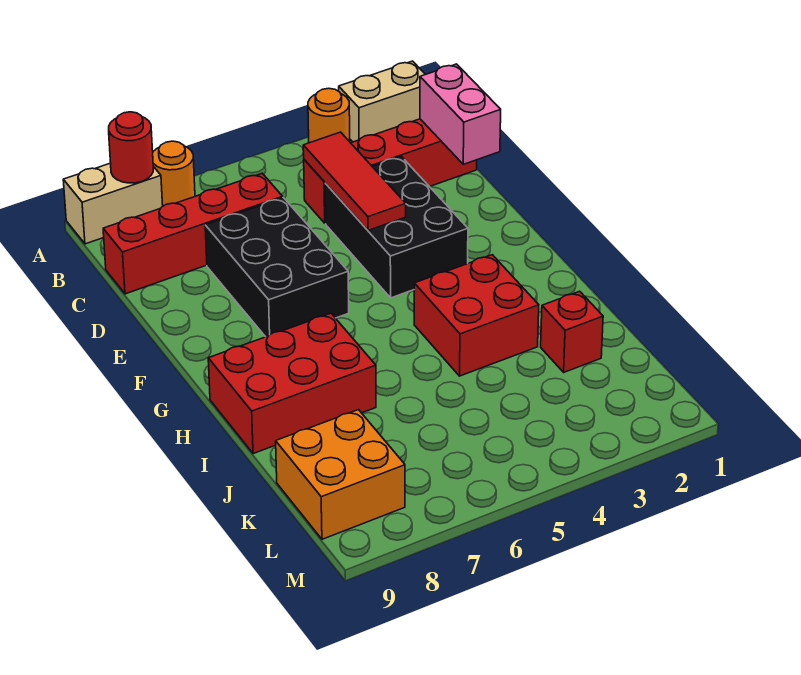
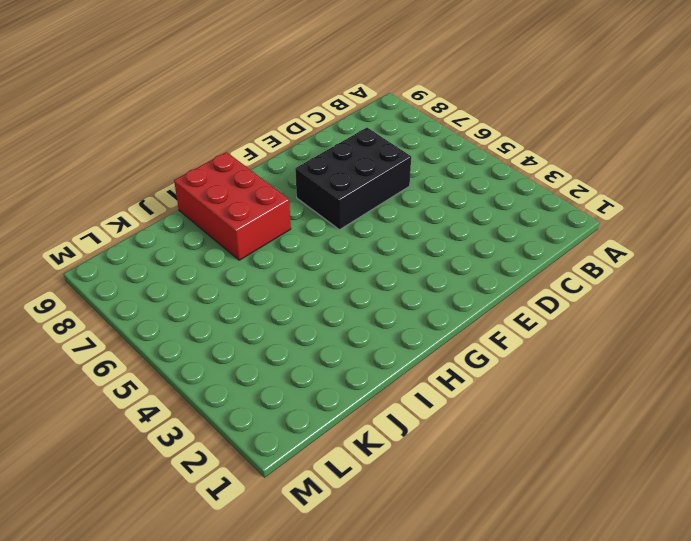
none -> tan brick A1:A2 level 1
none -> orange round brick A3 level 1
none -> orange round brick A7 level 1

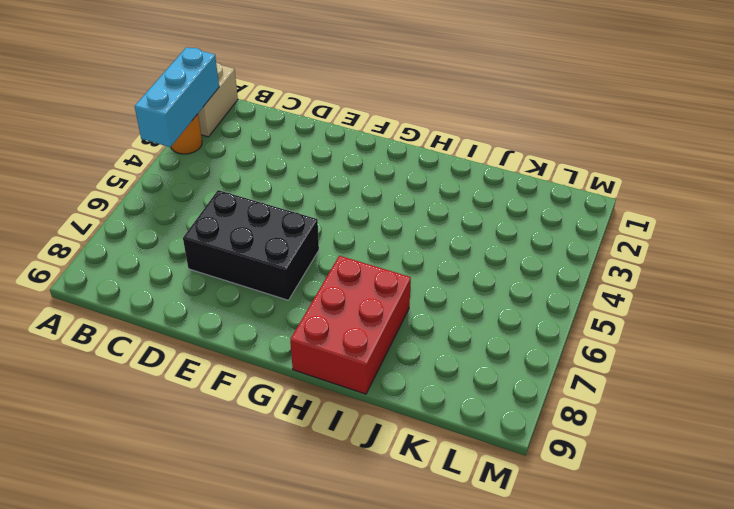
cyan brick A2:A4 level 2 -> none
none -> orange round brick A7 level 1
none -> tan brick A8:A9 level 1
none -> red brick C1:C4 level 1

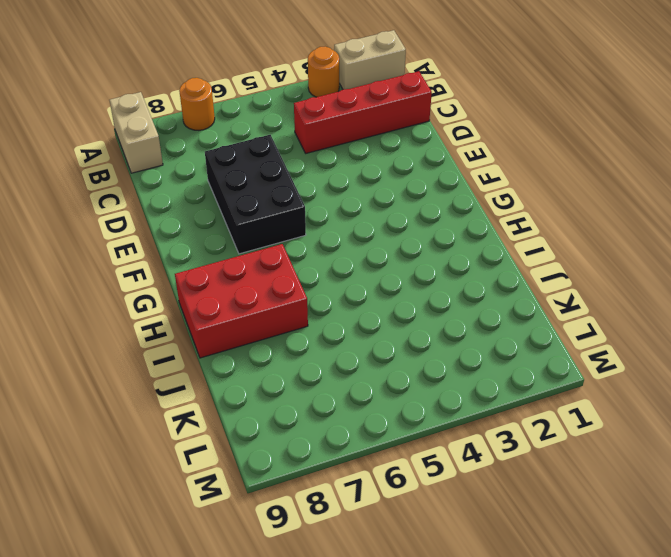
tan brick A9:B9 level 1 -> tan brick A8:A9 level 1
none -> red brick C6:C9 level 1
none -> black brick D3:F4 level 1
none -> red brick H3:I4 level 1

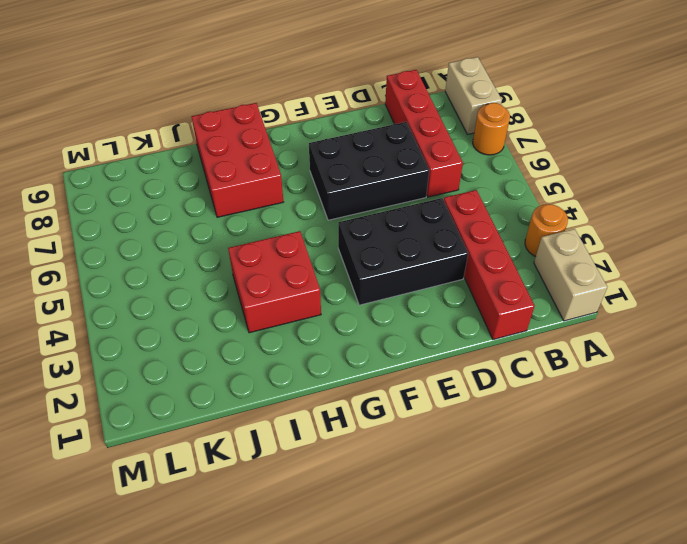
none -> red brick J2 level 1
none -> orange brick K8:L9 level 1
none -> red round brick A8 level 2

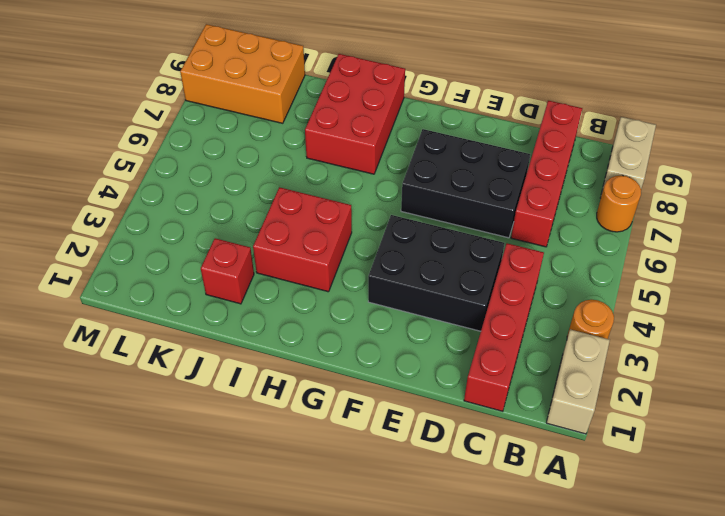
orange brick K8:M9 level 1 -> orange brick K8:L9 level 1
none -> red round brick A8 level 2
none -> pink brick C1:D1 level 2
none -> red tile C4:E4 level 2

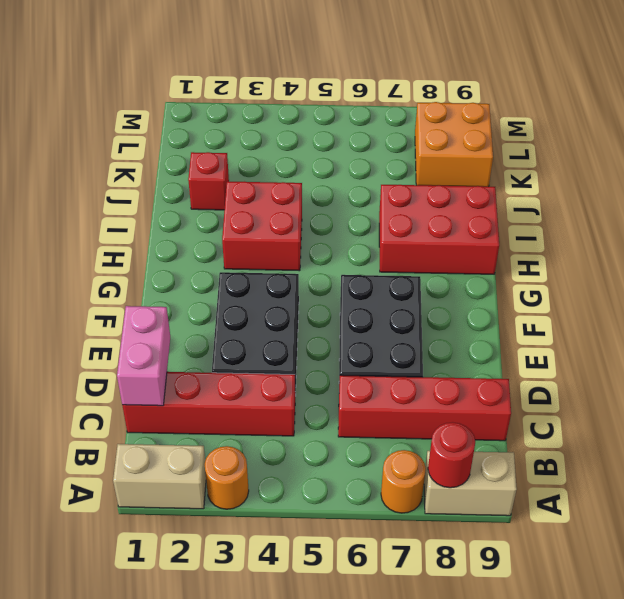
none -> red tile C4:E4 level 2

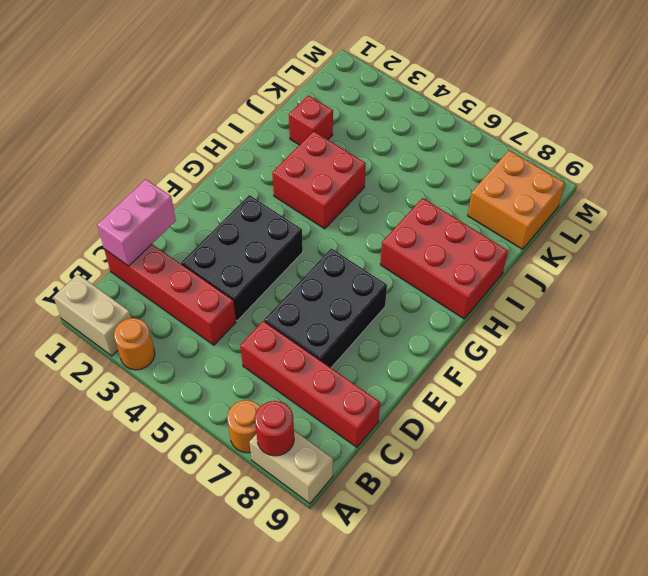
none -> red tile C4:E4 level 2

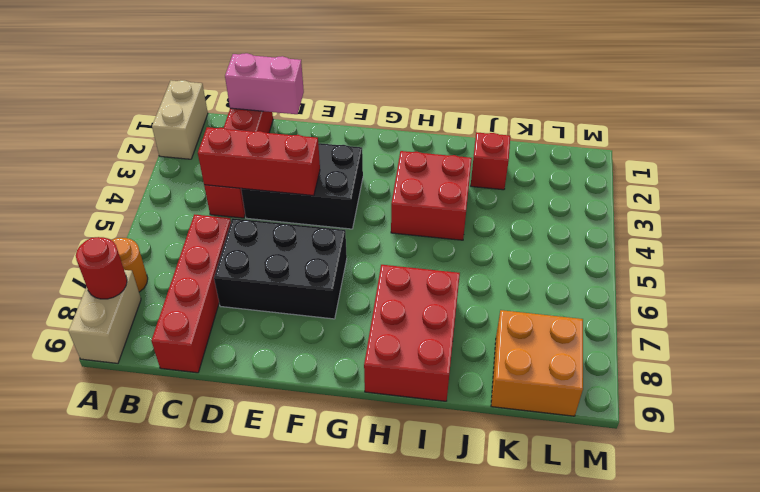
red brick C4:E4 level 2 -> red tile C4:E4 level 2
none -> orange round brick A3 level 1

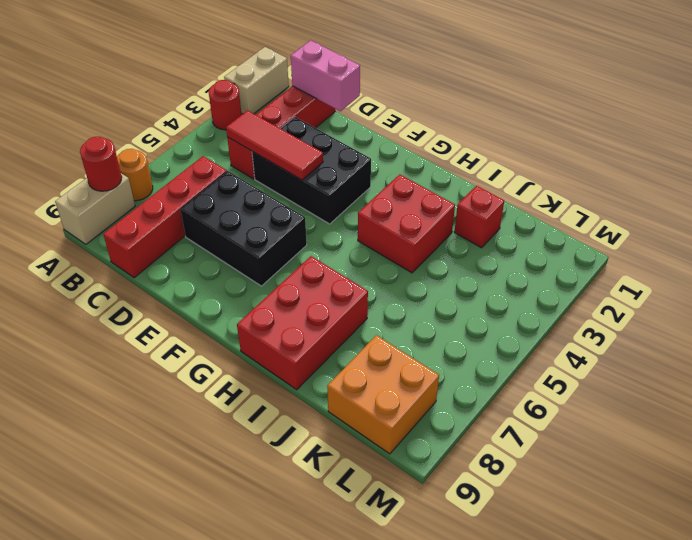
red round brick A3 level 1 -> orange round brick A3 level 1

